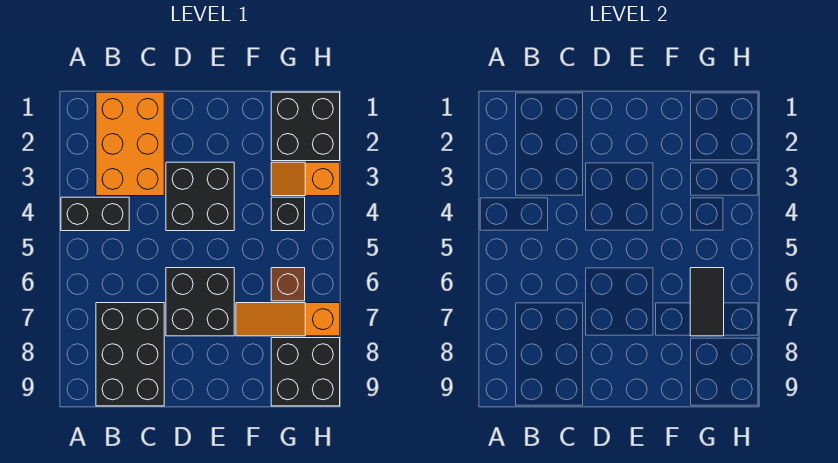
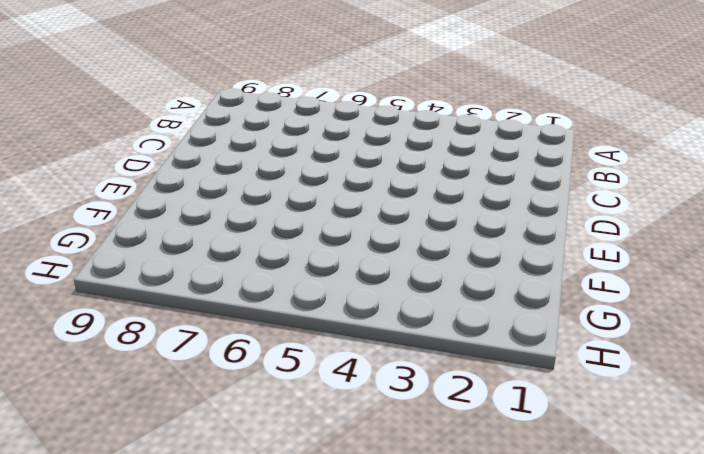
none -> black brick A4:B4 level 1
none -> orange brick B1:C3 level 1
none -> black brick B7:C9 level 1

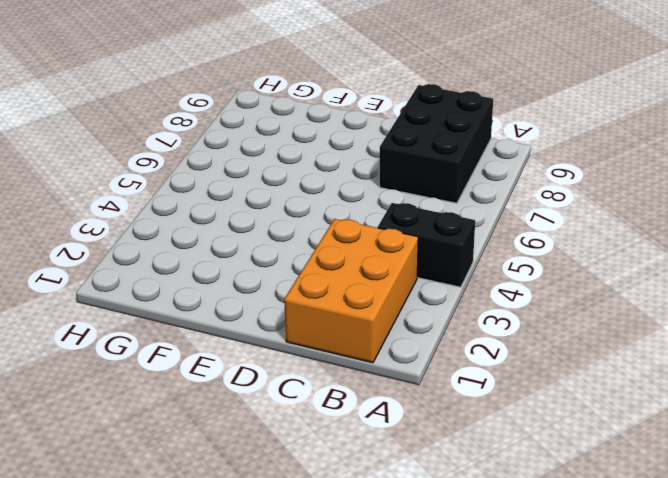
none -> black brick D3:E4 level 1
none -> black brick D6:E7 level 1
none -> orange slope F7:H7 level 1 top H

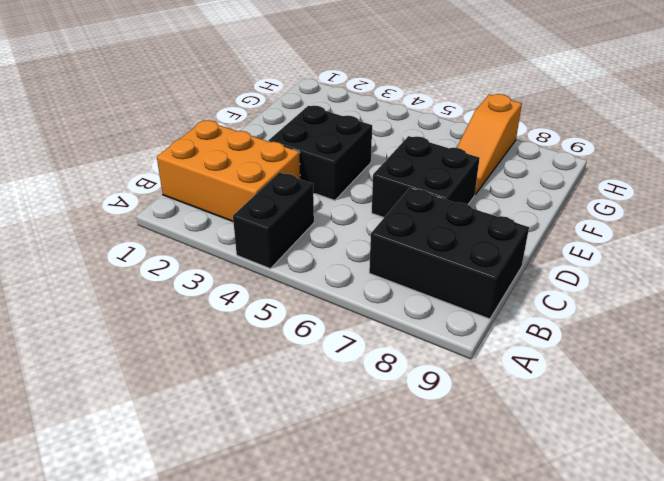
none -> black brick G1:H2 level 1
none -> orange slope G3:H3 level 1 top H
none -> black brick G4 level 1

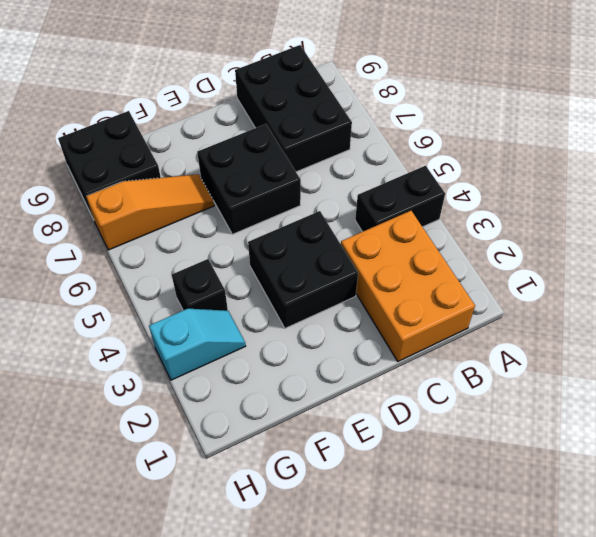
cyan slope G3:H3 level 1 top H -> orange slope G3:H3 level 1 top H
none -> black brick G1:H2 level 1
none -> brown brick G6 level 1
none -> black tile G6:G7 level 2

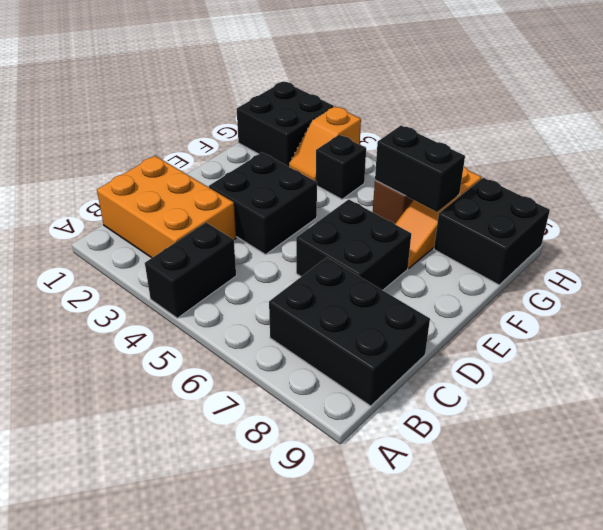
black brick G6:G7 level 2 -> black tile G6:G7 level 2

